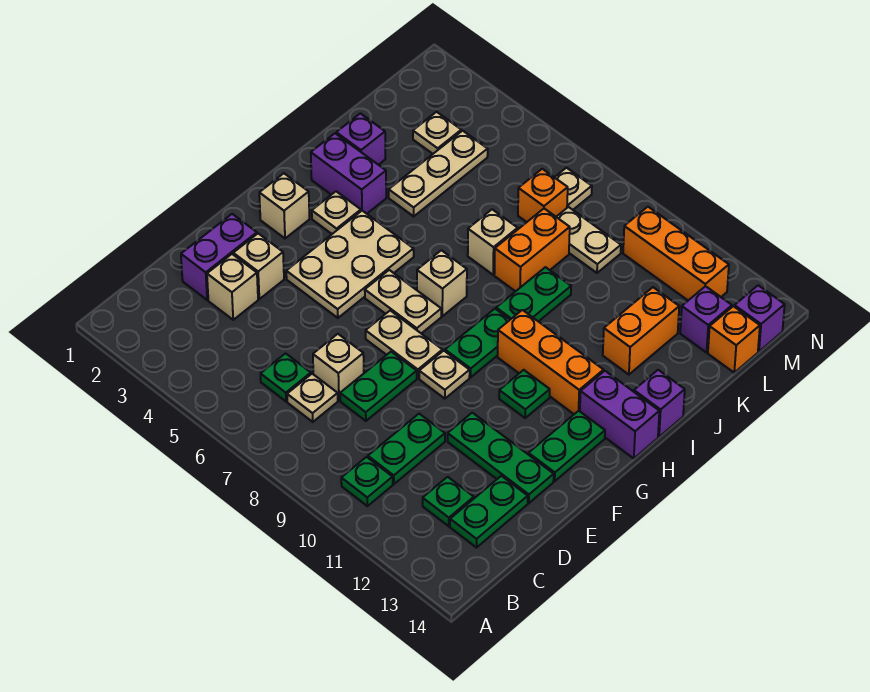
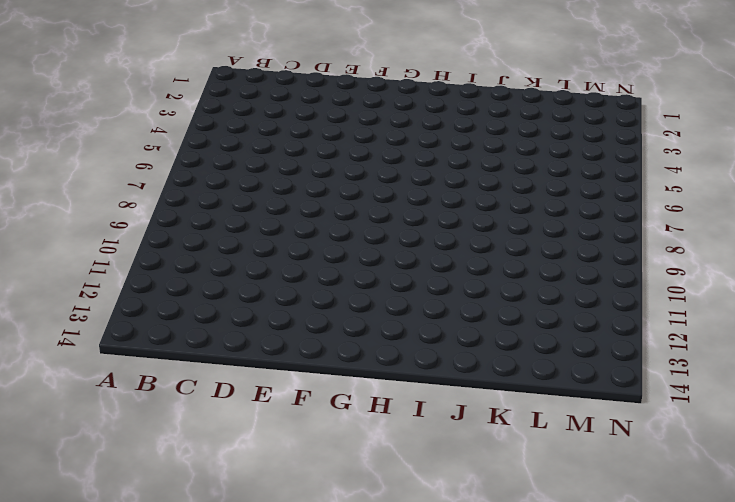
none -> green plate B10 level 1
none -> green plate C6 level 1
none -> tan plate C7 level 1
none -> green plate C10:D10 level 1

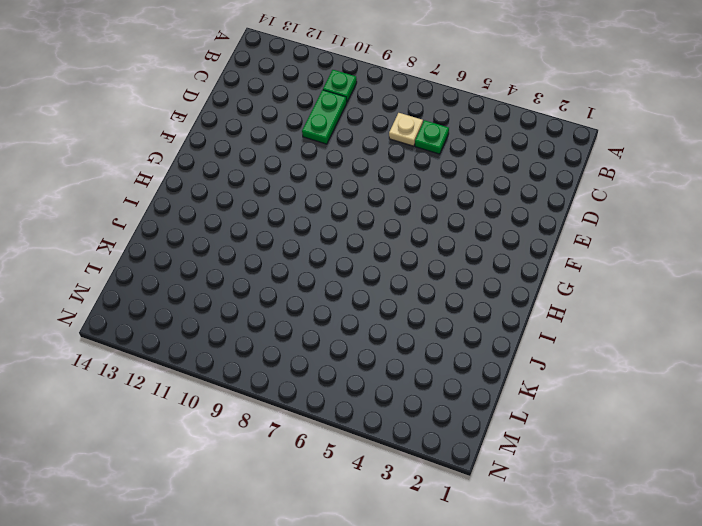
none -> green plate C12 level 1
none -> green plate C13:D13 level 1
none -> purple brick D2:E2 level 1
none -> tan brick D3 level 1

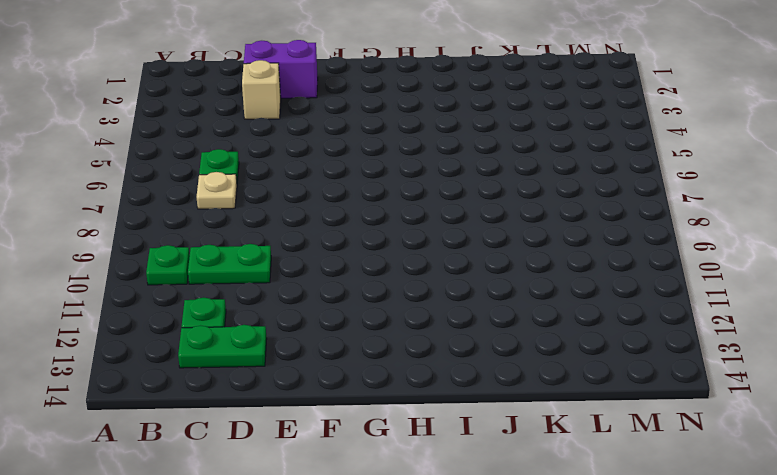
none -> tan brick D7 level 1
none -> green plate D8:E8 level 1
none -> tan brick E3 level 1
none -> green plate E11:E13 level 1

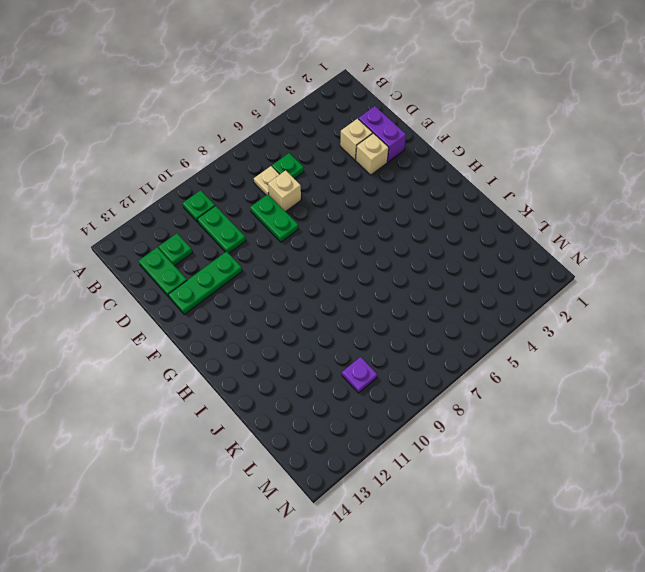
purple plate L10 level 1 -> none
none -> tan plate F4:H5 level 1
none -> tan plate F7:F8 level 1
none -> tan plate F9 level 1
none -> green plate F13:G13 level 1

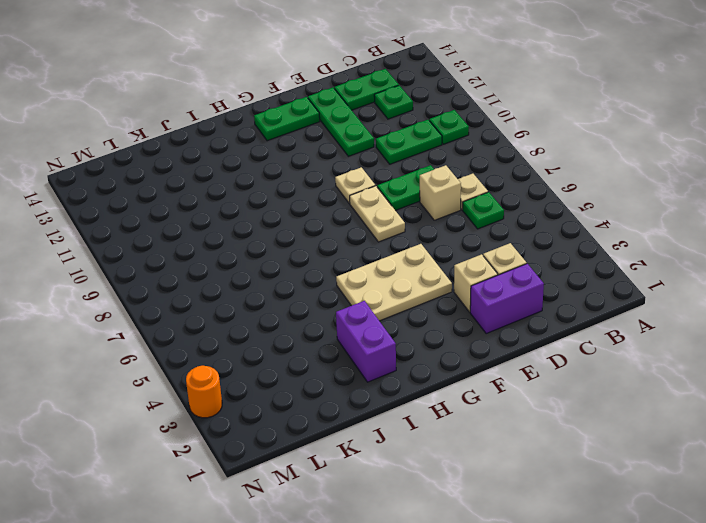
orange round brick N3 level 1 -> none
none -> tan brick G2 level 1
none -> tan plate G6:G7 level 1
none -> green plate G9:H9 level 1
none -> green plate G11 level 1

